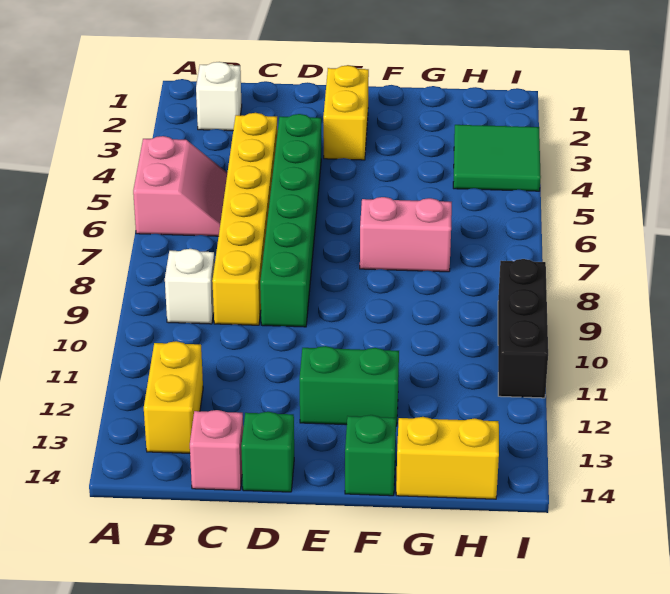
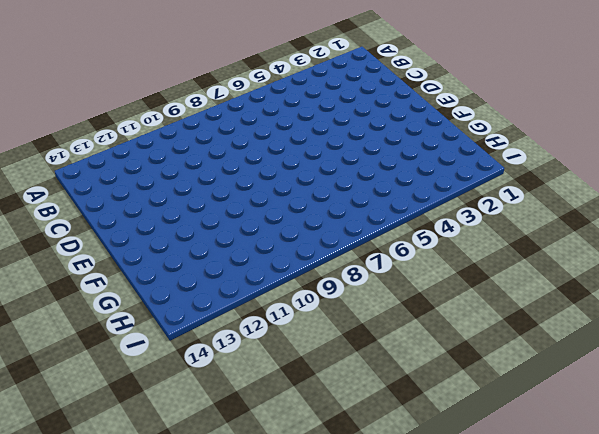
none -> pink slope A5:B6 level 1 top A
none -> white brick B2 level 1
none -> white brick B9 level 1

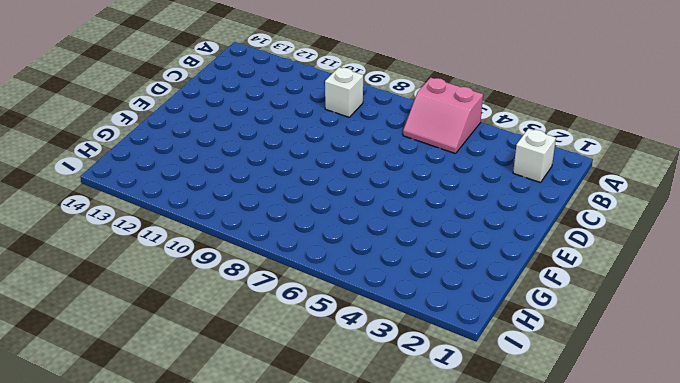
none -> yellow brick B12:B13 level 1
none -> yellow brick C4:C9 level 1
none -> pink brick C14 level 1

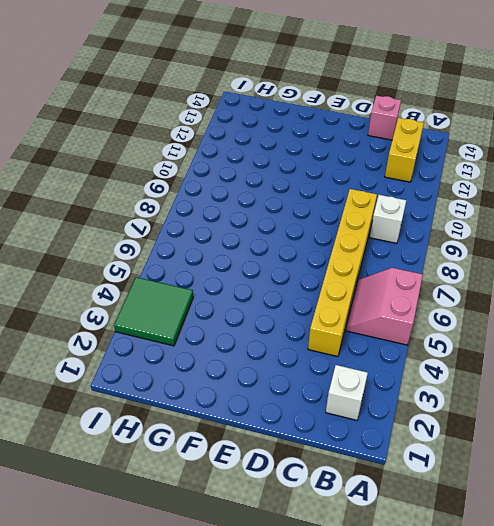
none -> green brick D4:D9 level 1
none -> green brick D14 level 1
none -> yellow brick E2:E3 level 1

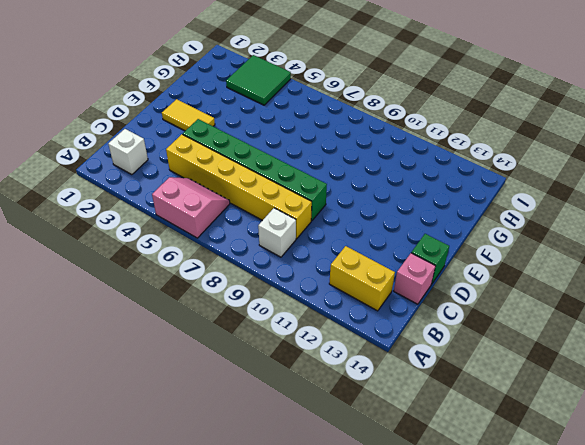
yellow tile E2:E3 level 1 -> yellow brick E2:E3 level 1
none -> green brick E12:F12 level 1
none -> pink brick F7:G7 level 1
none -> green brick F14 level 1

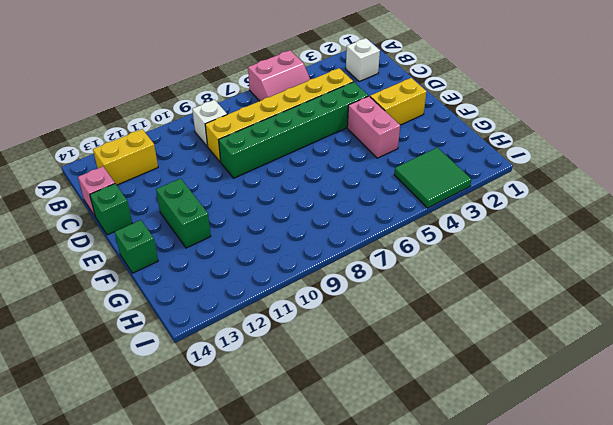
pink brick E4:F4 level 1 -> pink brick F7:G7 level 1
none -> yellow brick G14:H14 level 1
none -> black brick I9:I11 level 1

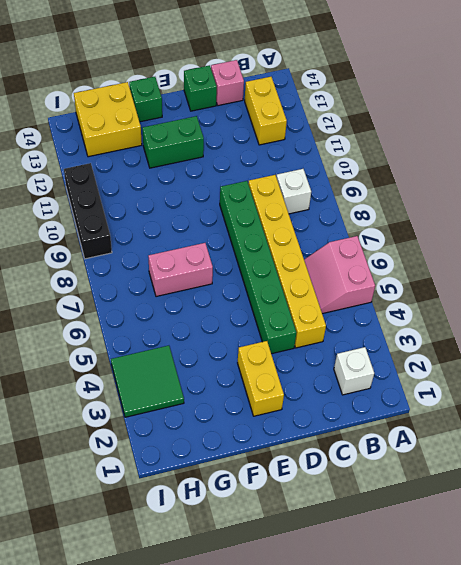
yellow brick G13:H14 level 1 -> yellow brick G14:H14 level 1

